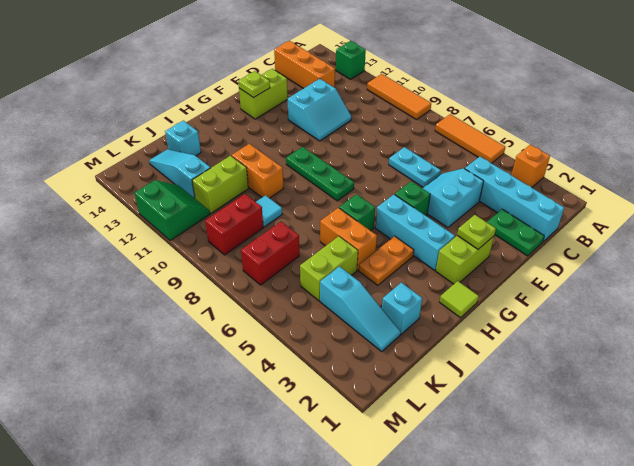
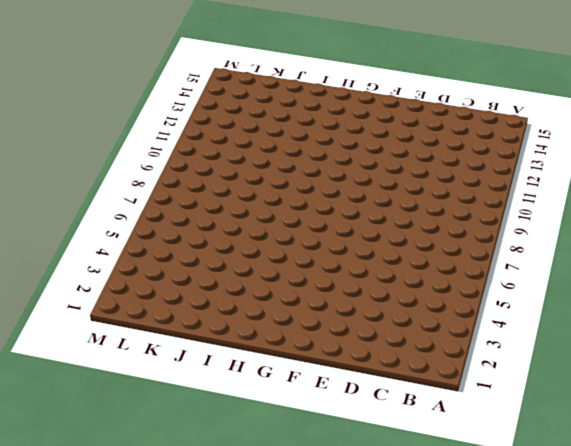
none -> orange brick A3 level 1
none -> orange tile A5:A7 level 1
none -> orange tile A9:A11 level 1
none -> green brick A13 level 1

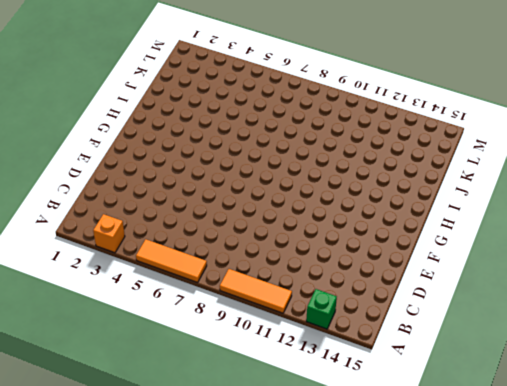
none -> cyan brick C1:C4 level 1
none -> orange brick C13:C15 level 1
none -> green plate D1:D2 level 1
none -> cyan slope D4:E5 level 1 top 4

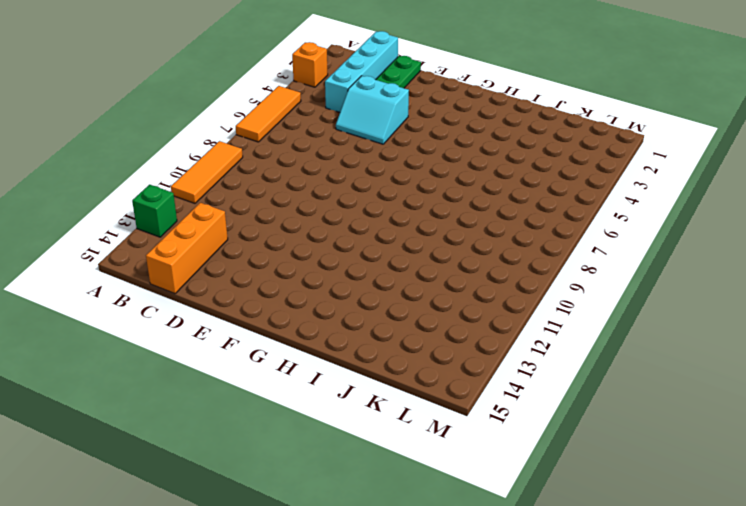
none -> cyan plate D6:D7 level 1
none -> cyan slope D11:E12 level 1 top 12
none -> lime brick E14:F14 level 1
none -> lime brick F2:G2 level 1

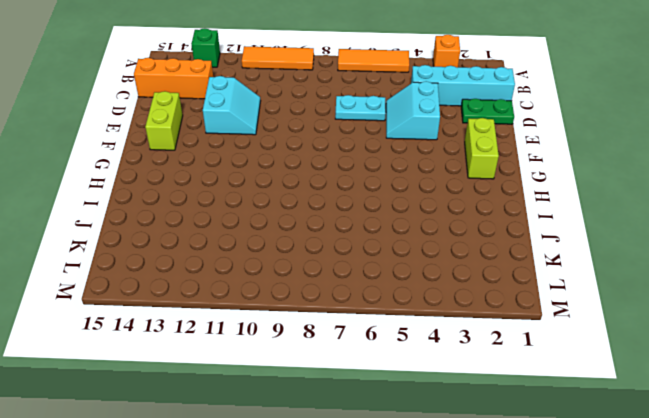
none -> green brick F5 level 1
none -> cyan brick G3:G5 level 1
none -> green plate G8:G10 level 1
none -> lime tile H1 level 1

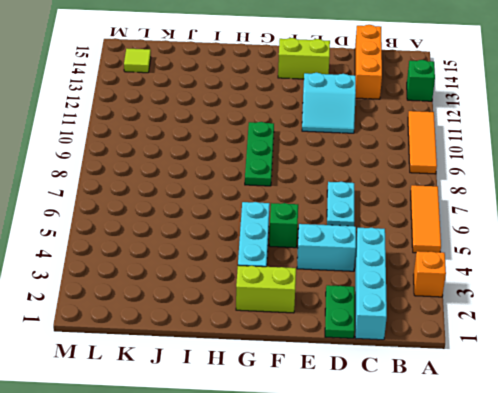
lime tile L14 level 1 -> lime tile H1 level 1
none -> orange plate H4:I4 level 1
none -> green brick H6 level 1
none -> orange brick I5:I6 level 1
none -> orange brick I10:I11 level 1

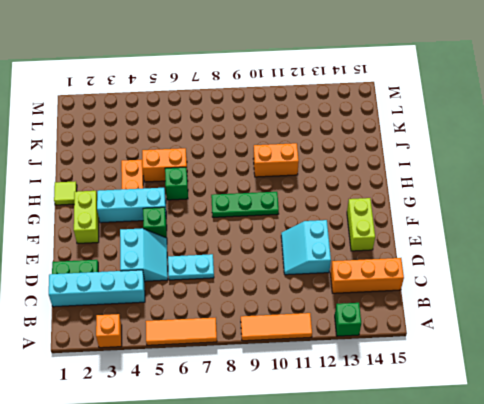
none -> cyan brick J2 level 1
none -> lime brick J5:K5 level 1
none -> cyan tile J9 level 1
none -> lime brick J11:K11 level 1

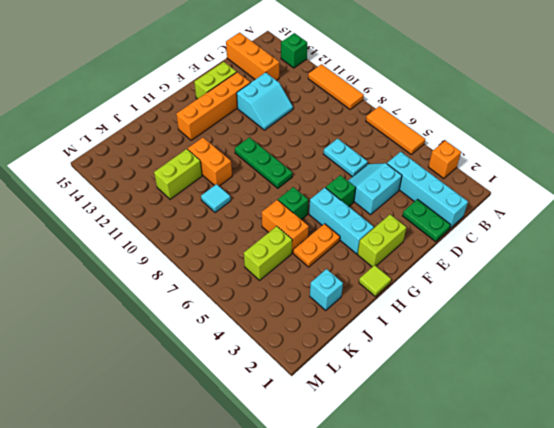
orange brick E13:H13 level 1 -> none
none -> cyan brick J14 level 1
none -> cyan slope K2:K4 level 1 top 4
none -> red brick K7:L7 level 1
none -> red brick K9:L9 level 1

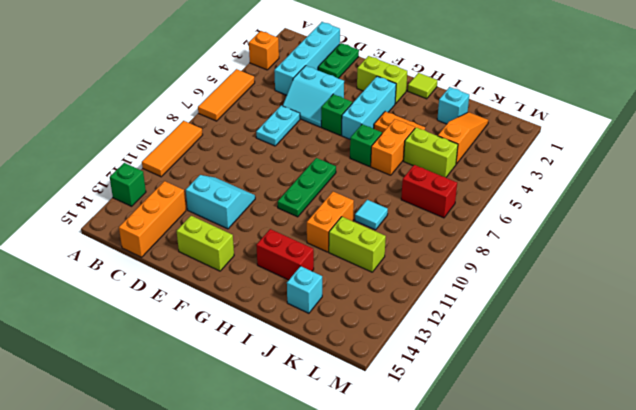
red brick H13:I13 level 1 -> red brick K9:L9 level 1
orange slope K2:K4 level 1 top 4 -> cyan slope K2:K4 level 1 top 4
none -> cyan slope K12:K14 level 1 top 12
none -> green slope L11:M12 level 1 top M
none -> lime plate F2 level 2
none -> lime plate F14 level 2

